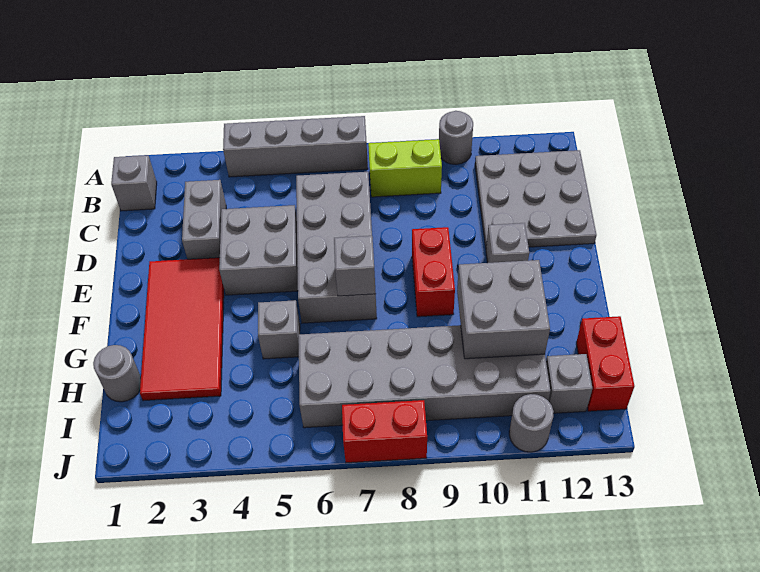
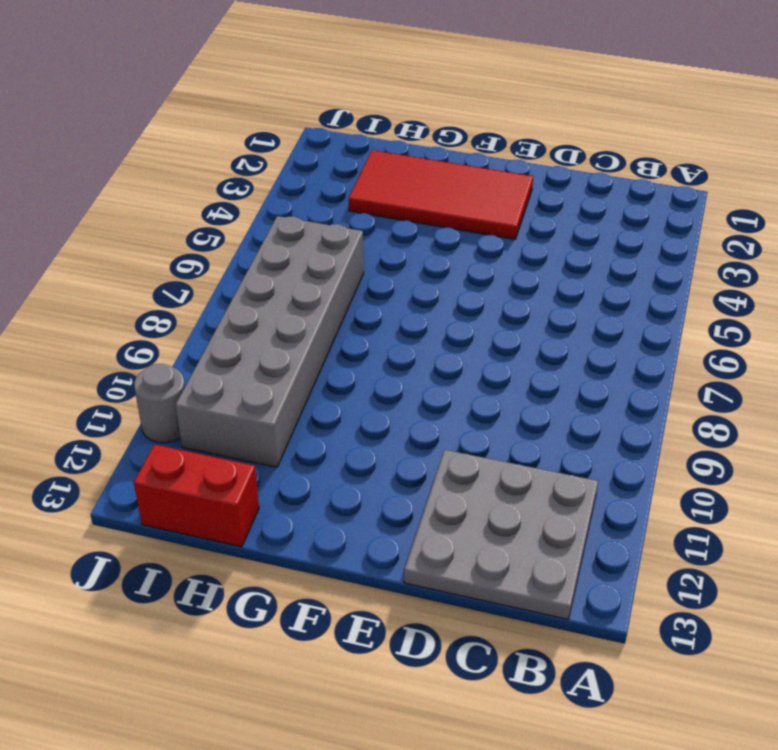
none -> grey brick A4:A7 level 1
none -> grey round brick A10 level 1
none -> grey brick B1 level 1

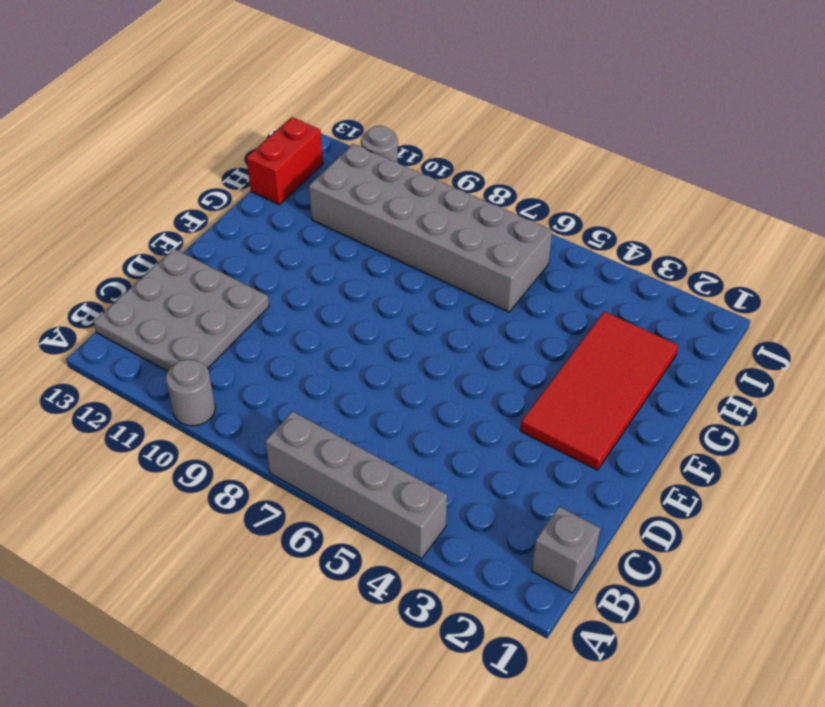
none -> lime brick B8:B9 level 1
none -> grey brick C3:D3 level 1
none -> grey brick C6:F7 level 1

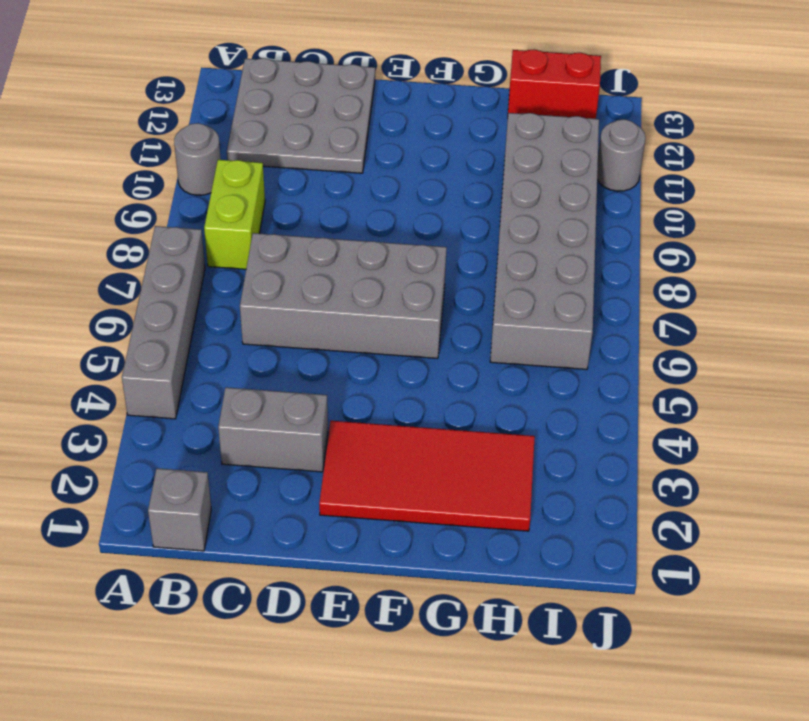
none -> grey brick D4:E5 level 1
none -> red brick E9:F9 level 1
none -> grey brick E11 level 1

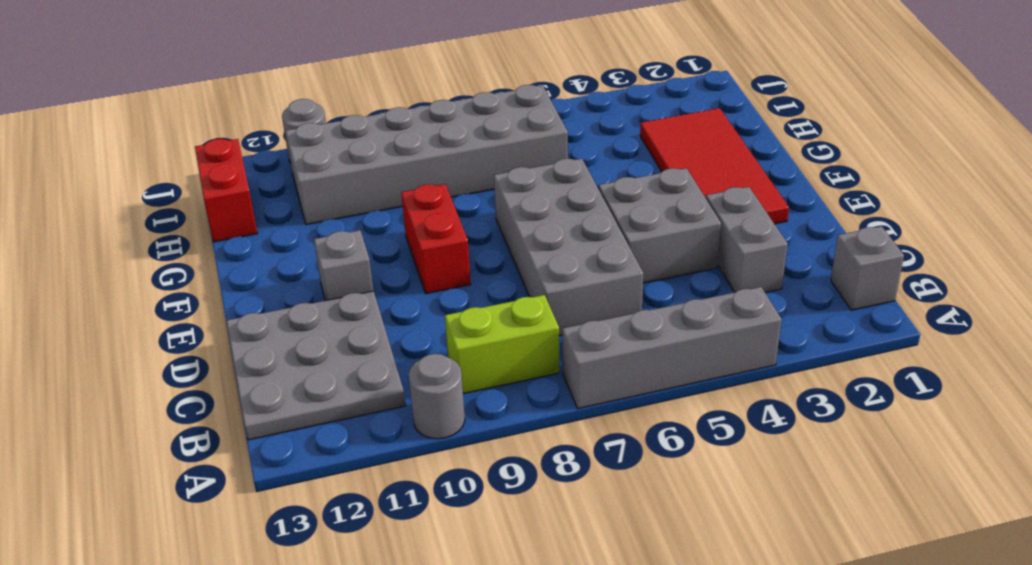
none -> grey brick G5 level 1
none -> grey round brick H1 level 1
none -> grey brick I12 level 1

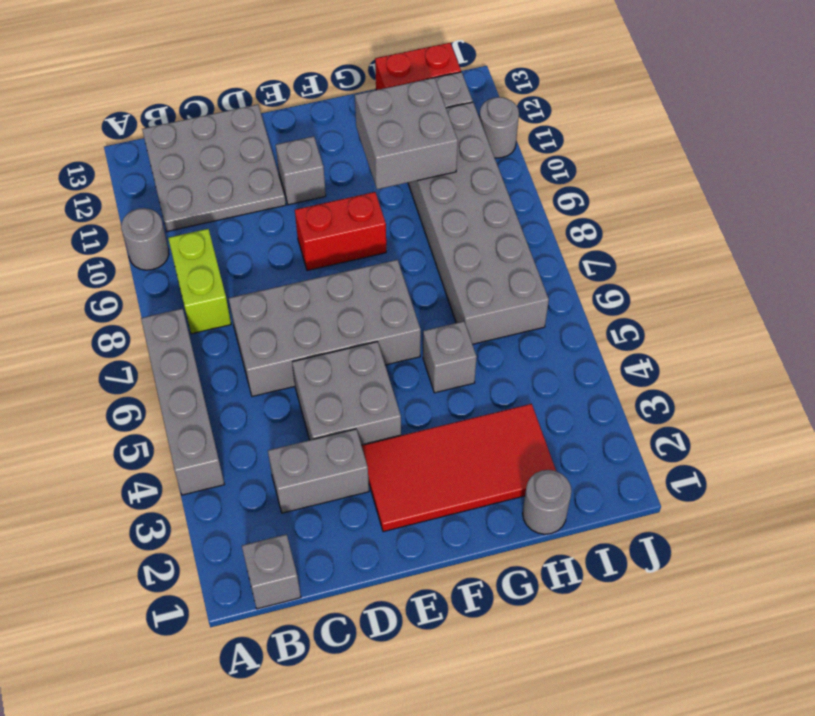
none -> red brick J7:J8 level 1
none -> grey brick F7 level 2

